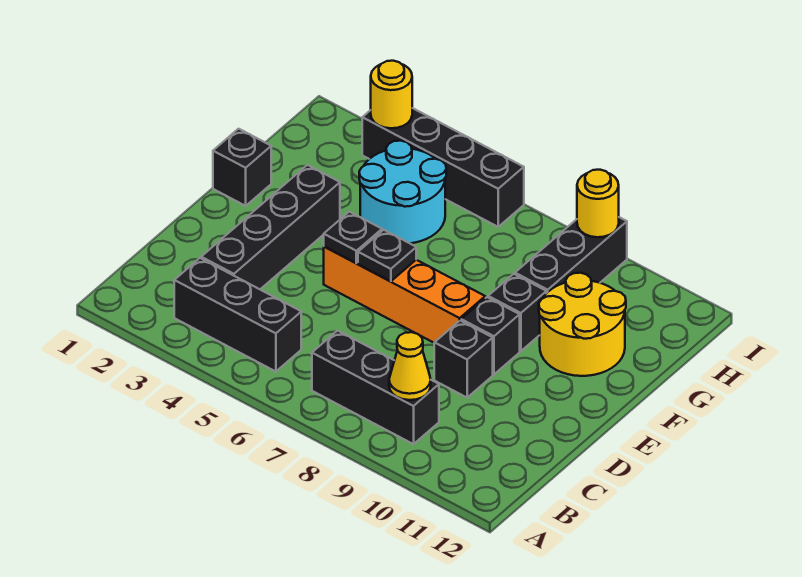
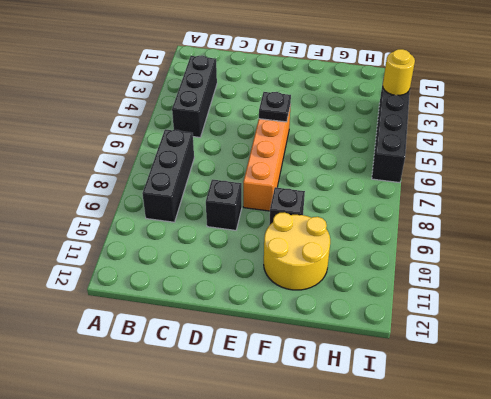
none -> black brick C3:F3 level 1
none -> black brick E9 level 1
none -> black brick F1 level 1

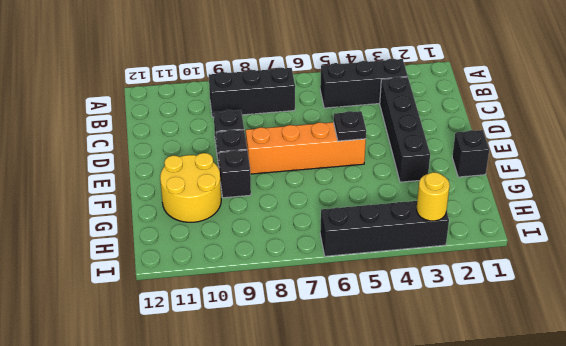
none -> cyan round brick G4:H5 level 1
none -> black brick G9:I9 level 1
none -> yellow cone B9 level 2

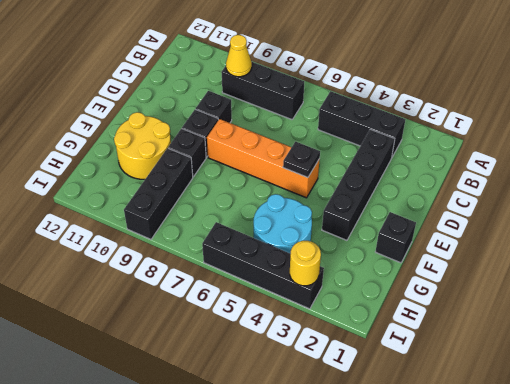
none -> black plate E6 level 2
none -> yellow round brick I9 level 2

